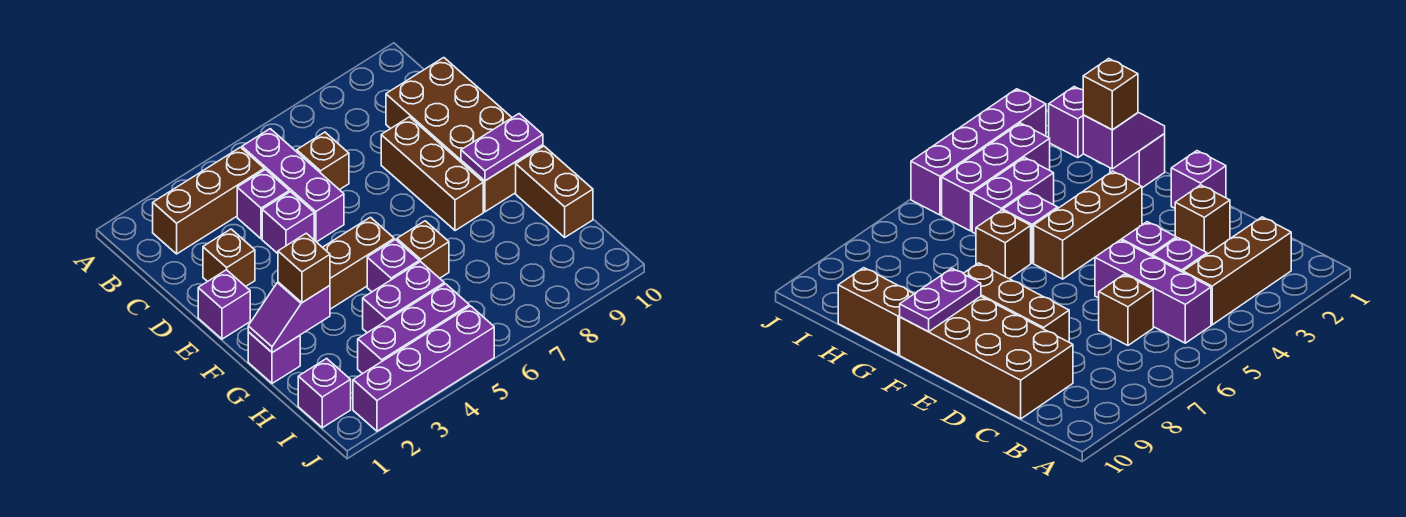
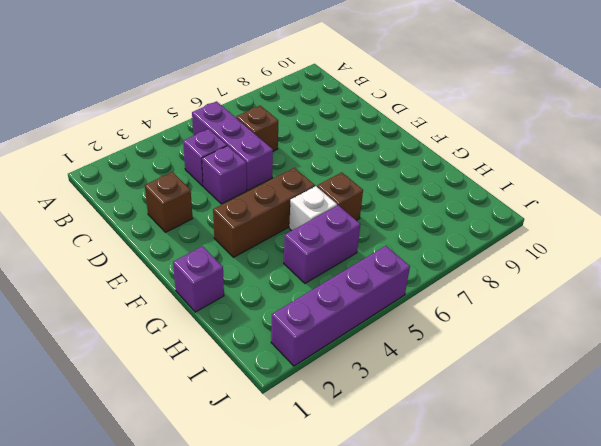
white brick G5 level 1 -> purple brick G5 level 1
none -> brown brick B2:B4 level 1
none -> brown brick C9:F10 level 1
none -> brown brick D8:F8 level 1

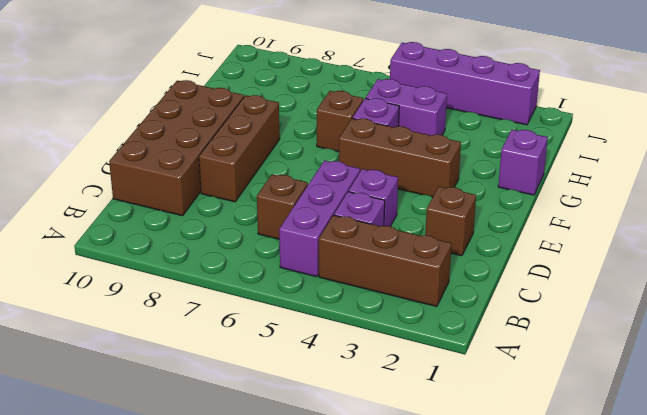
none -> purple brick E1 level 1
none -> brown brick G10:H10 level 1
none -> purple brick I1 level 1

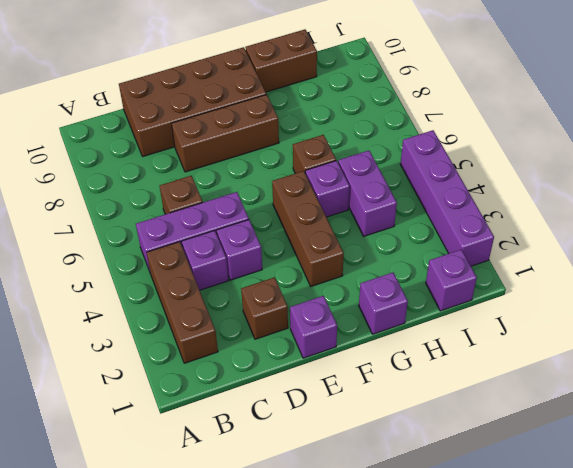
none -> purple brick I3:I5 level 1
none -> purple plate F9:F10 level 2
none -> purple slope G1:G2 level 2 top 2

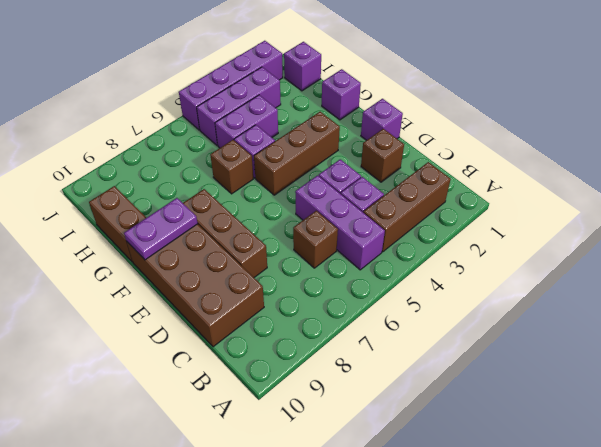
none -> purple slope G1:G2 level 2 top 2
none -> brown brick G2 level 3

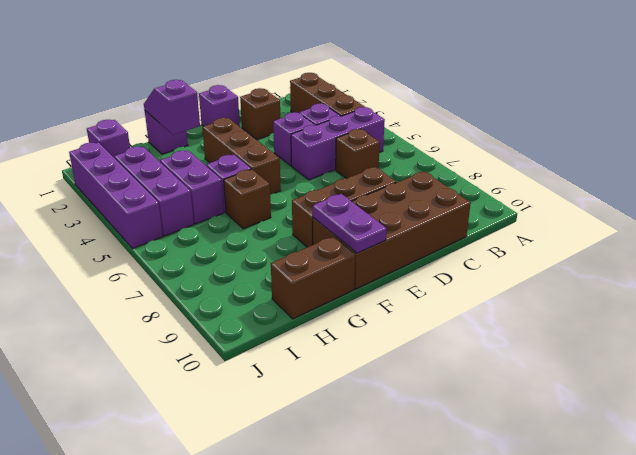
none -> brown brick G2 level 3

